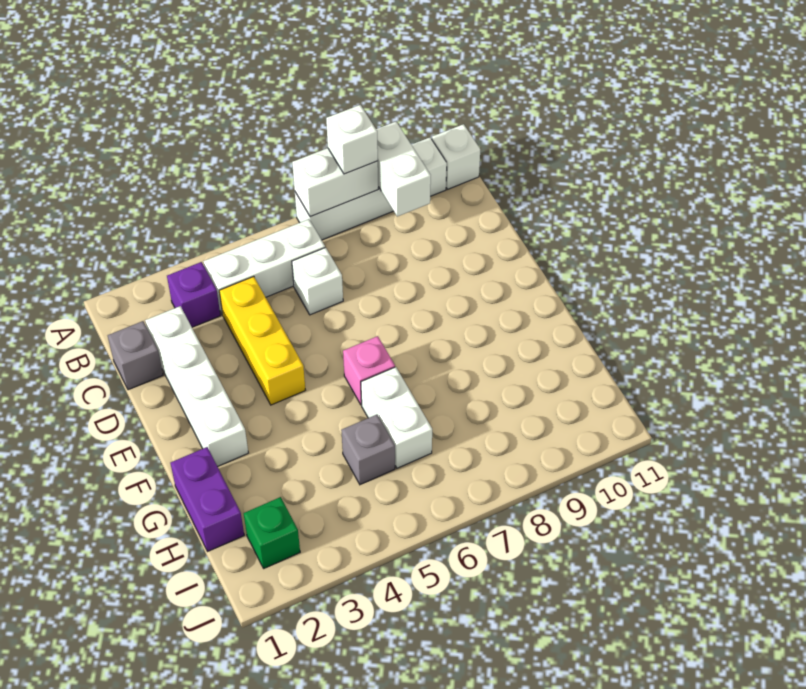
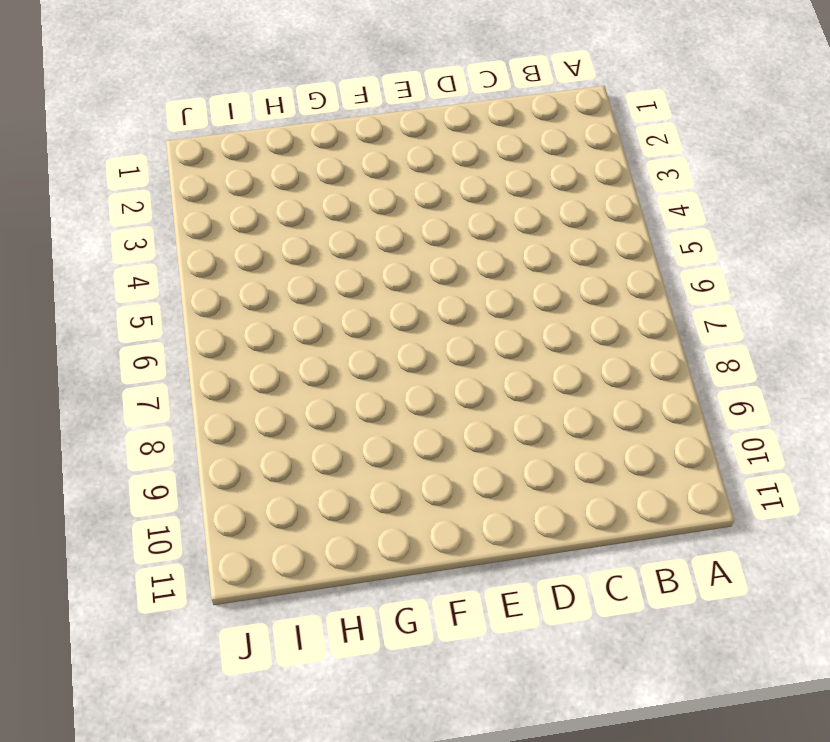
none -> white brick A7:A10 level 1
none -> white brick A11 level 1
none -> purple brick B3 level 1

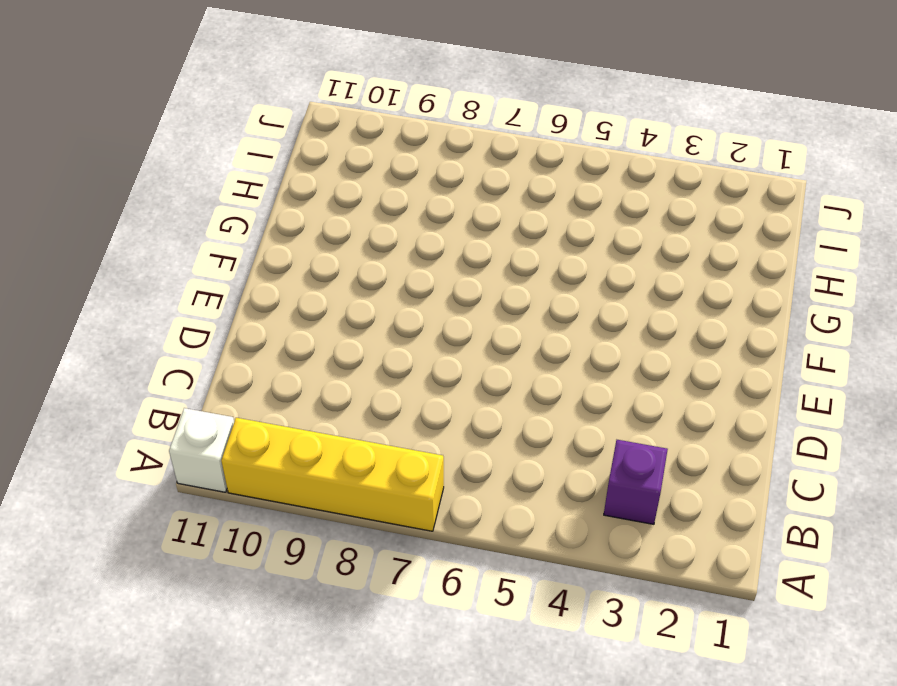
yellow brick A7:A10 level 1 -> white brick A7:A10 level 1
none -> white brick B4:B6 level 1
none -> grey brick C1 level 1
none -> white brick C2:F2 level 1

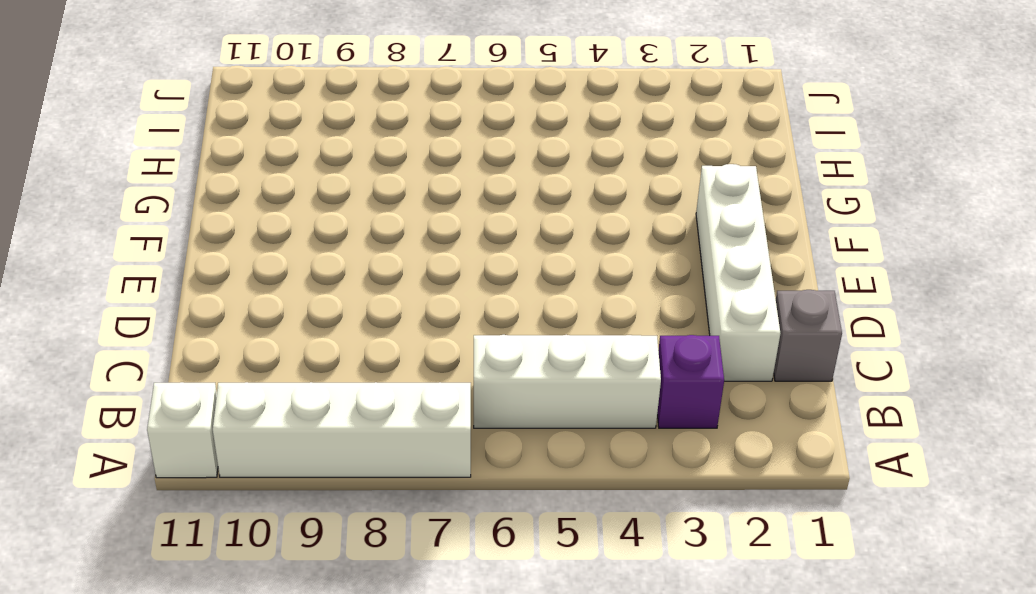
none -> yellow brick C4:E4 level 1
none -> white brick C6 level 1
none -> pink brick F6 level 1

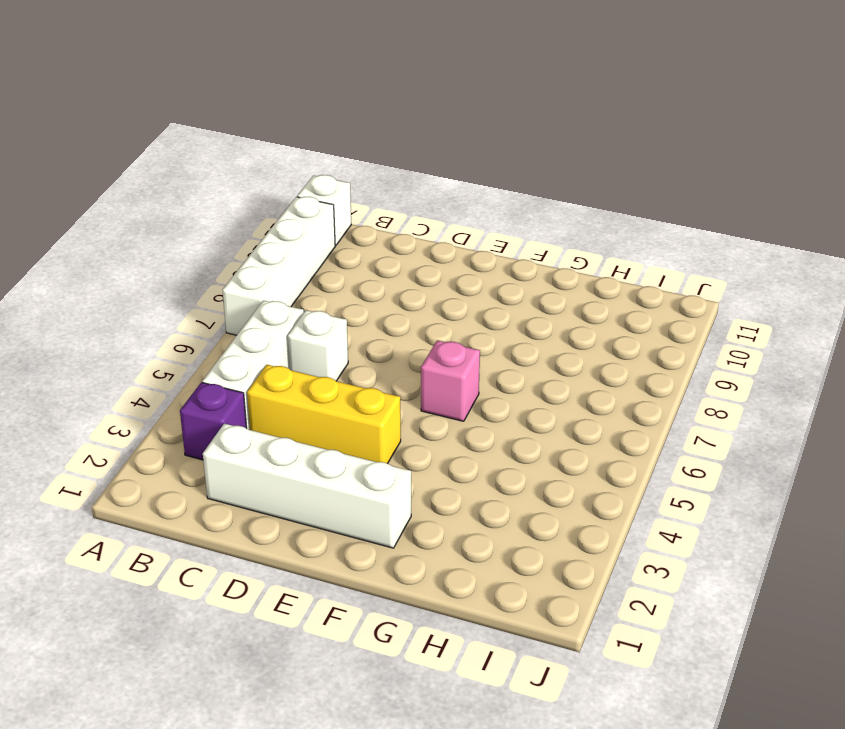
none -> grey brick C1 level 1
none -> purple brick G1:H1 level 1
none -> white brick G6:H6 level 1

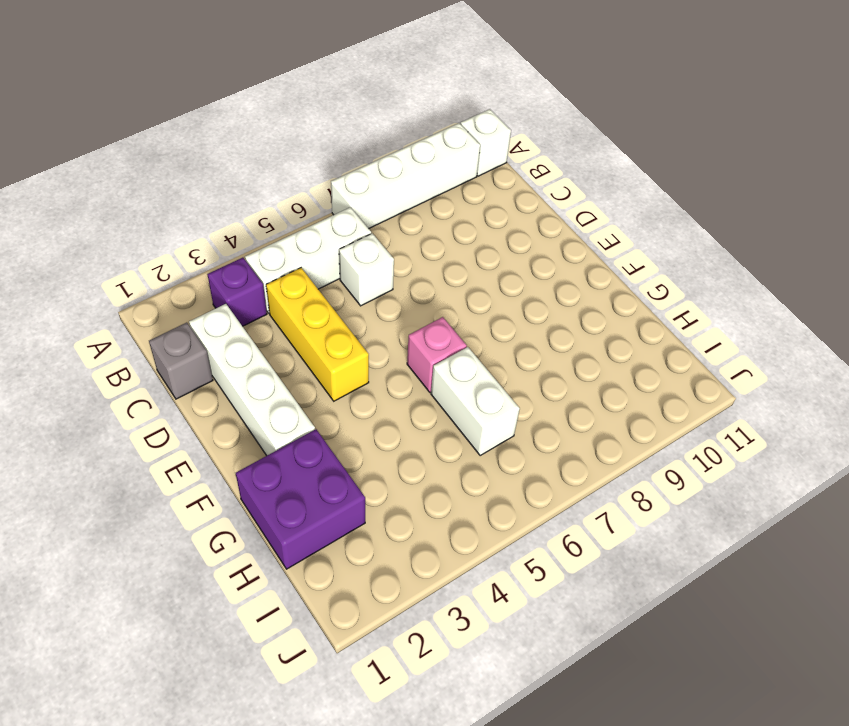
purple brick G1:H2 level 1 -> purple brick G1:H1 level 1
none -> grey brick H5 level 1
none -> green brick I2 level 1
none -> white brick A7:A8 level 2

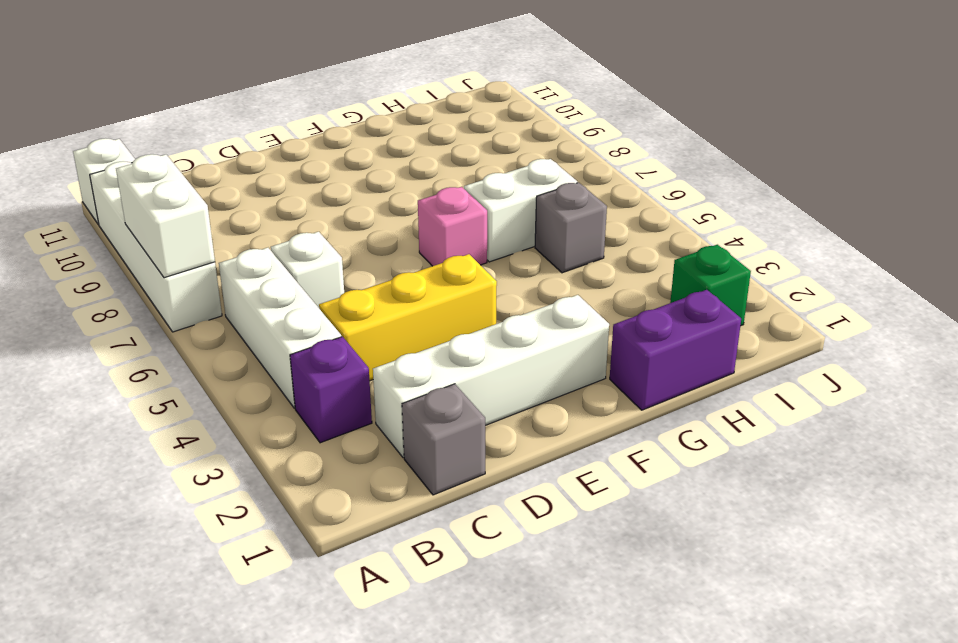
none -> white brick A9:B9 level 2
none -> white brick A8 level 3

